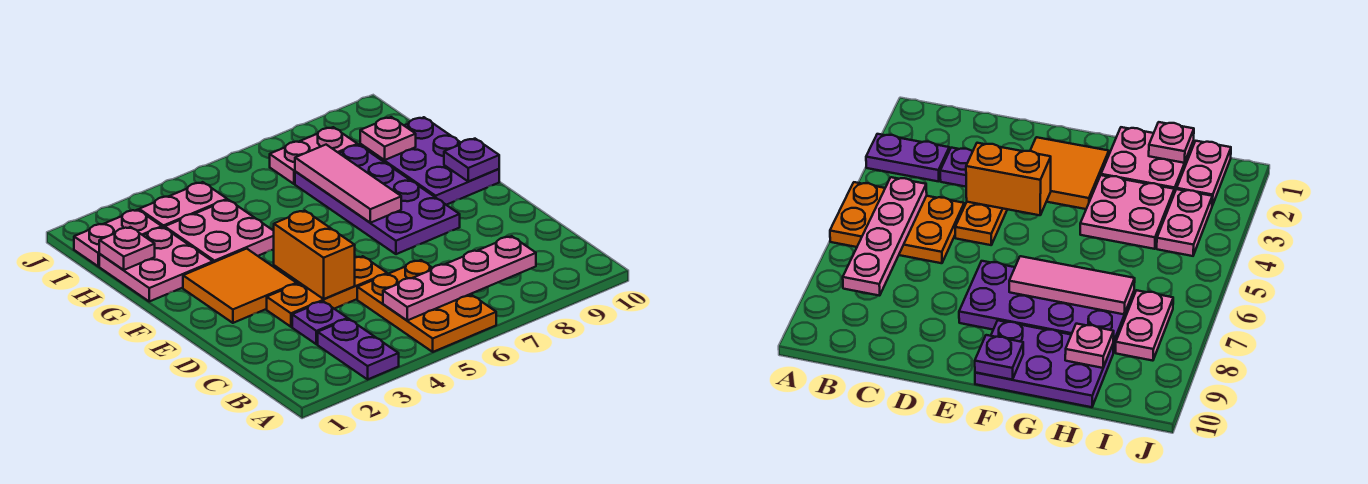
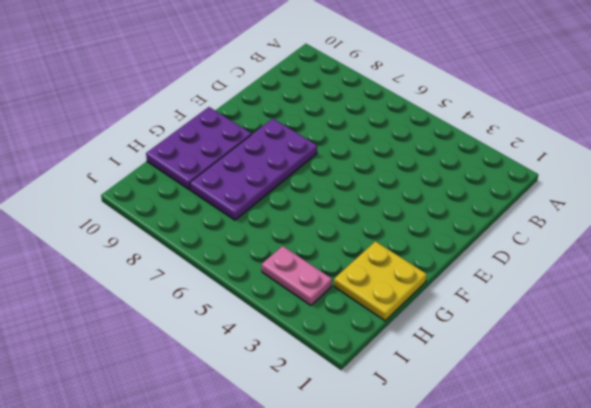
yellow plate G1:H2 level 1 -> pink plate G1:H2 level 1
none -> purple plate A3:B3 level 1
none -> orange plate A5:C6 level 1
none -> purple plate C3 level 1

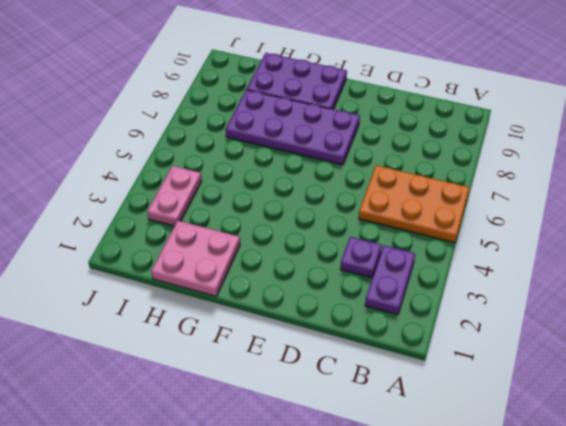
purple plate B2:B3 level 1 -> purple plate A3:B3 level 1
none -> orange plate D3:D5 level 1
none -> orange tile E2:F3 level 1
none -> pink plate G3:H4 level 1

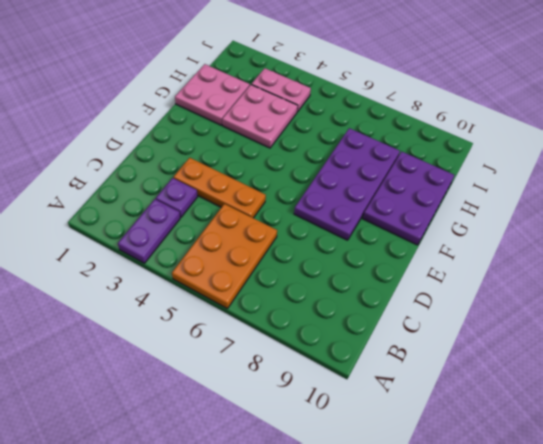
none -> orange tile E2:F3 level 1
none -> pink plate I1:I2 level 1
none -> pink plate I7:I8 level 1

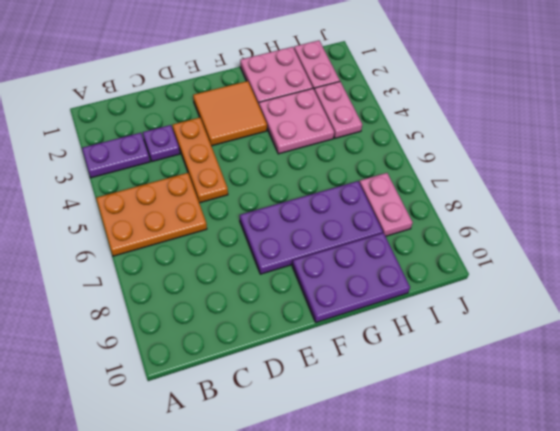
none -> pink plate B5:B8 level 2
none -> orange brick D4:E4 level 2
none -> pink tile F7:H7 level 2

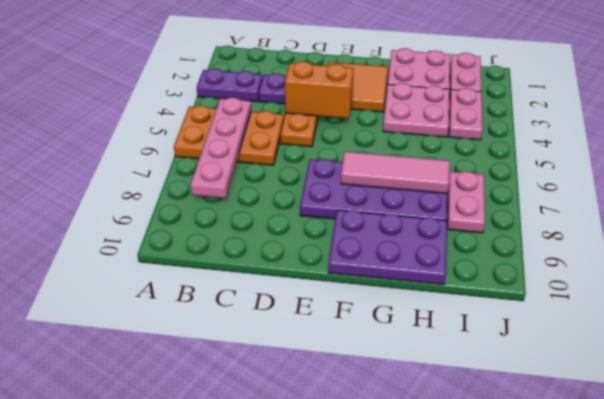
none -> purple plate F10 level 2
none -> pink plate H1 level 2
none -> pink plate H9 level 2

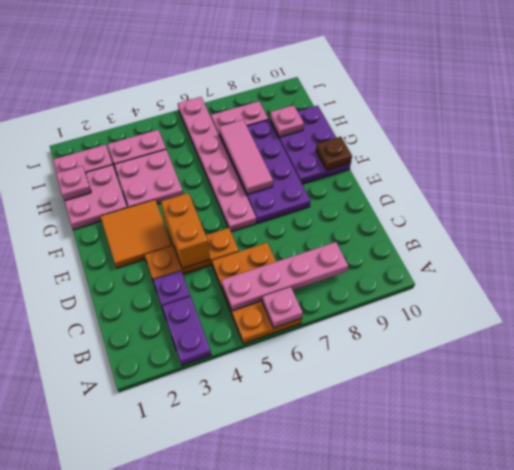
pink plate A6 level 2 -> none
pink plate E6:J6 level 1 -> none
brown plate F10 level 2 -> purple plate F10 level 2

